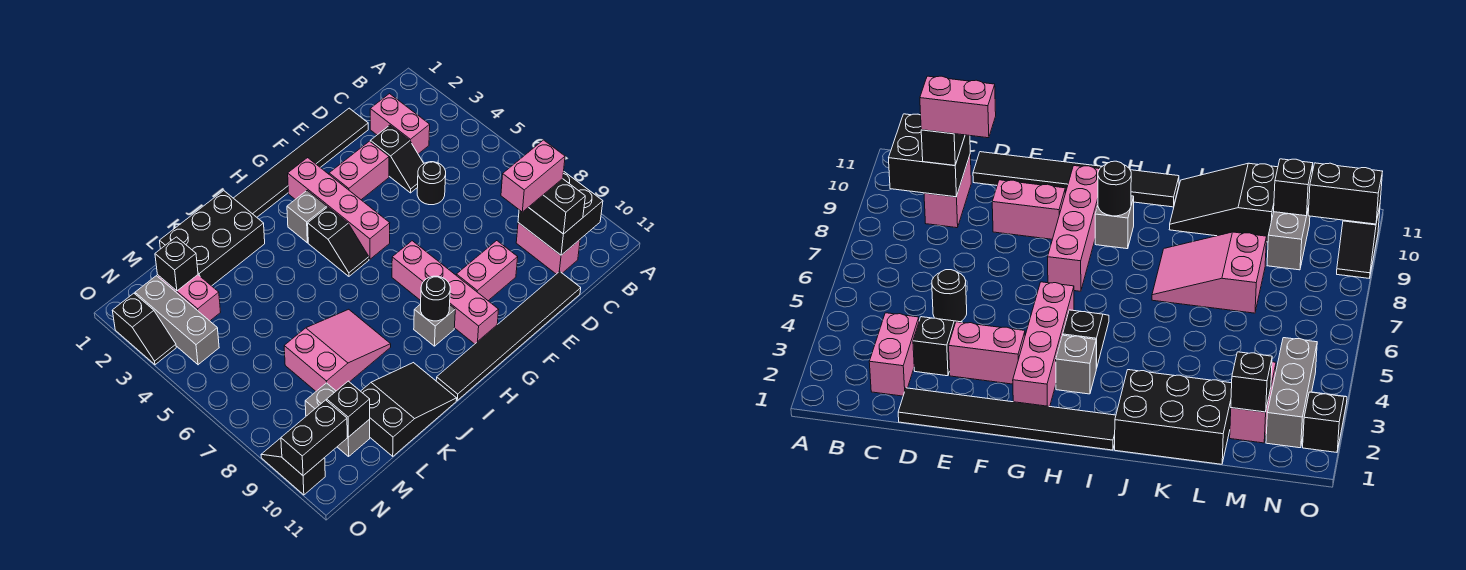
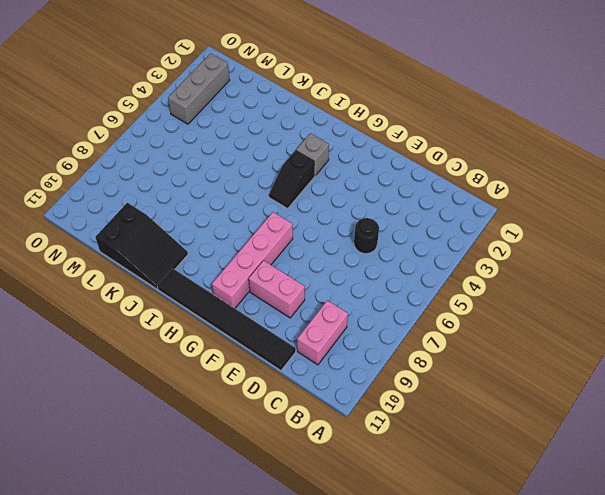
none -> pink brick C2:C3 level 1
none -> black tile D1:I1 level 1
none -> black slope D3:D4 level 1 top 3

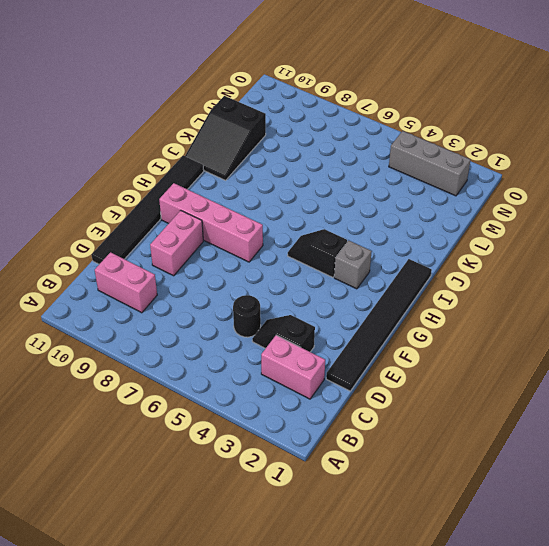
none -> pink brick E3:F3 level 1
none -> pink brick G2:G5 level 1
none -> grey brick H9 level 1

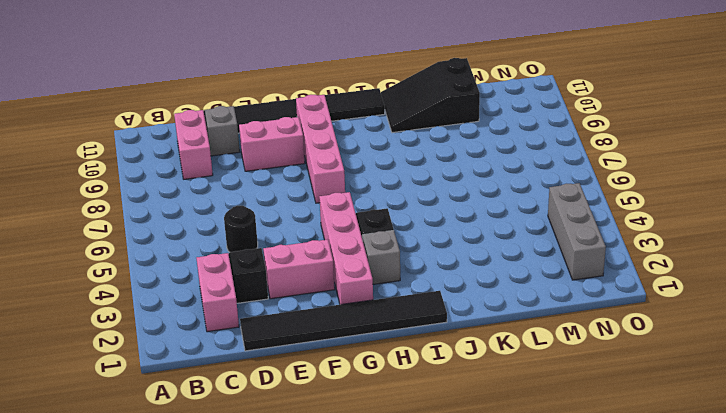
grey brick D10 level 1 -> grey brick H9 level 1
none -> black brick J1:L2 level 1
none -> pink slope J7:L8 level 1 top L
none -> pink brick M2:M3 level 1

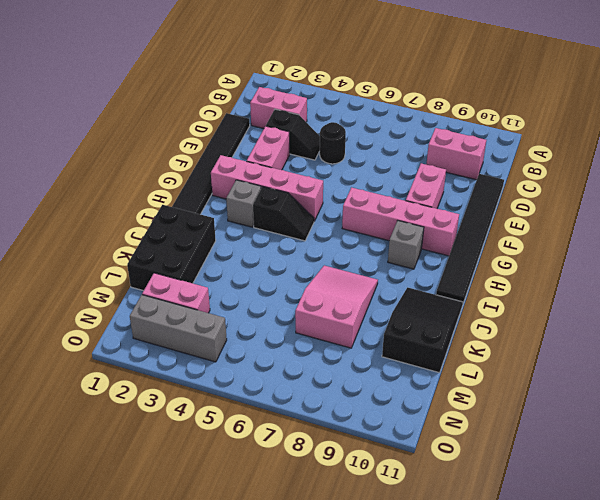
none -> grey brick M9:M10 level 1
none -> black slope O2:O3 level 1 top 2
none -> black slope O9:O10 level 1 top 10

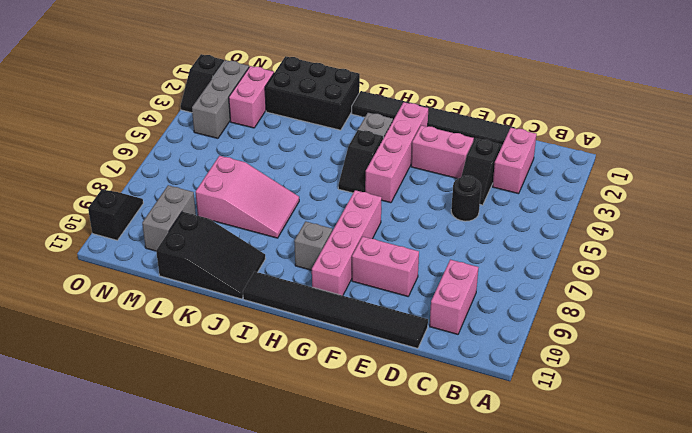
none -> black brick B9:C10 level 2
none -> black round brick H9 level 2
none -> black brick M2 level 2

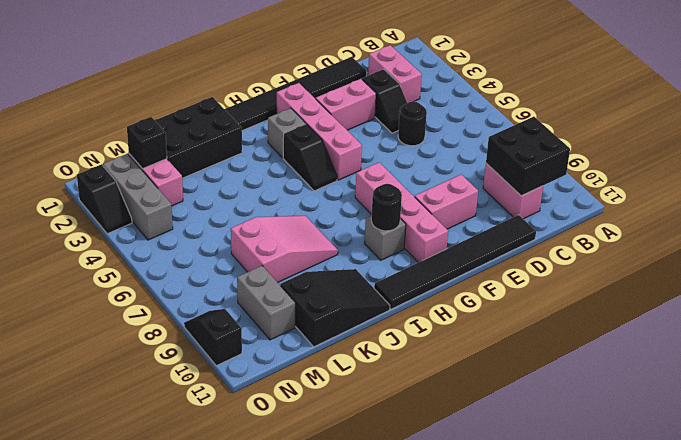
none -> black brick M10 level 2
none -> black brick N10:O10 level 2
none -> black brick C9:C10 level 3

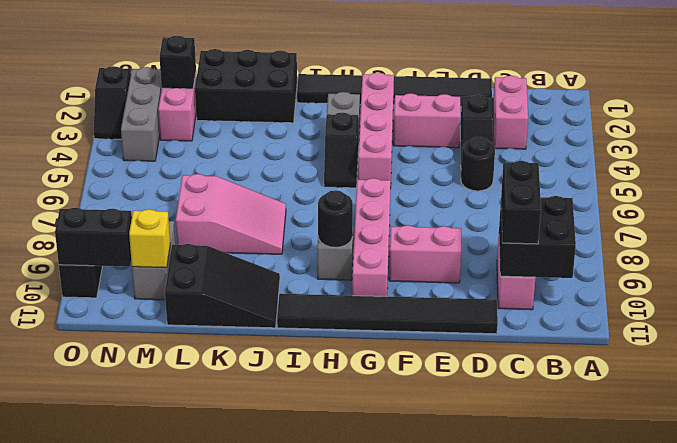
yellow brick M10 level 2 -> black brick M10 level 2
none -> pink brick C9:D9 level 4

